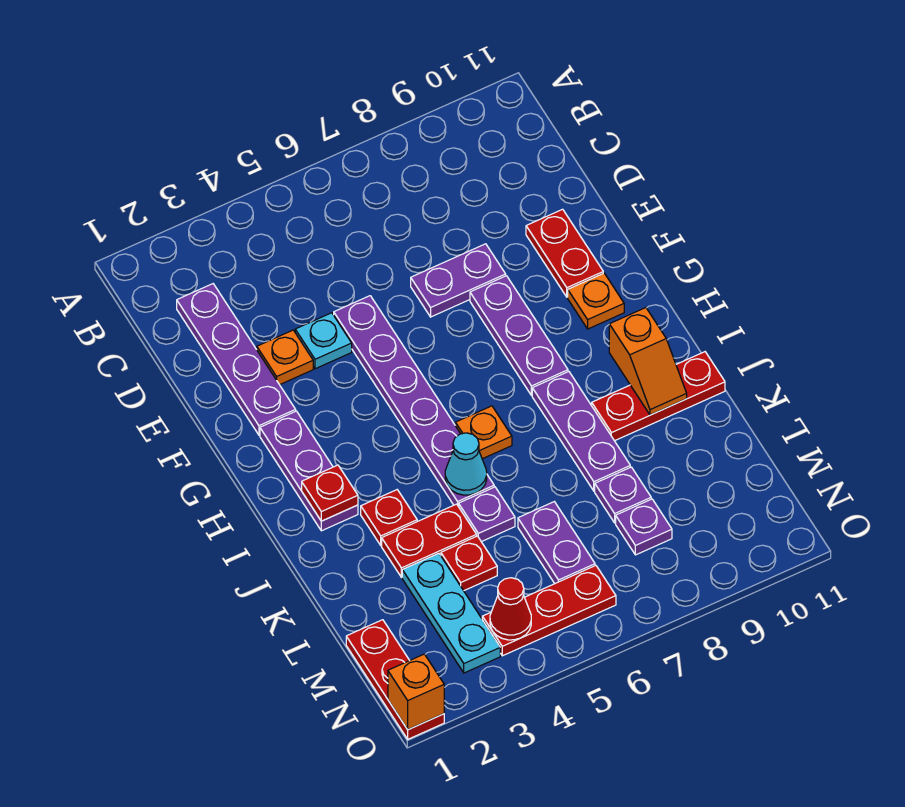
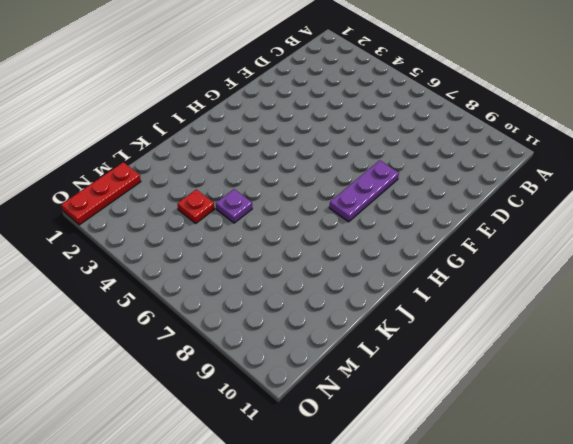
none -> purple plate C2:F2 level 1
none -> orange plate E3 level 1
none -> cyan plate E4 level 1

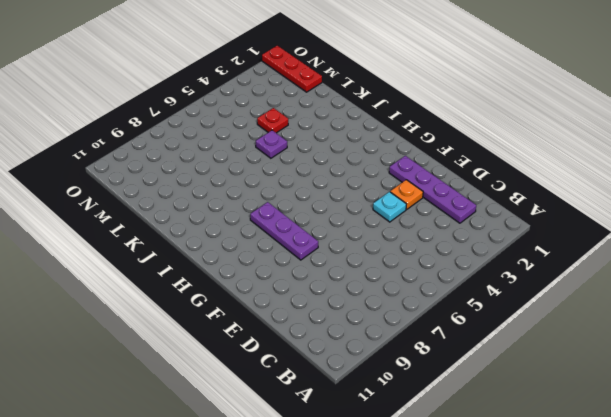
none -> purple plate E5:J5 level 1
none -> purple plate E7:E8 level 1
none -> red plate E10:F10 level 1

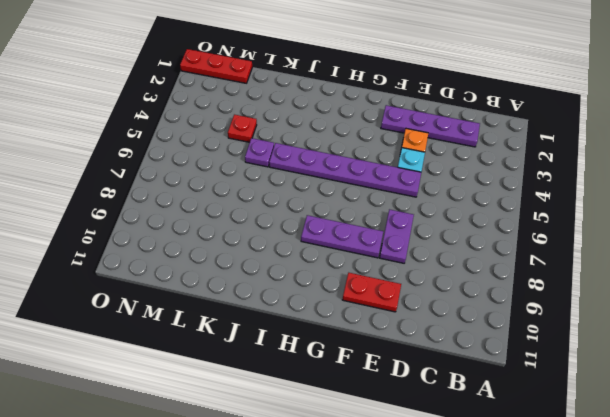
none -> purple plate G2:I2 level 1
none -> orange plate G10 level 1
none -> orange plate I6 level 1

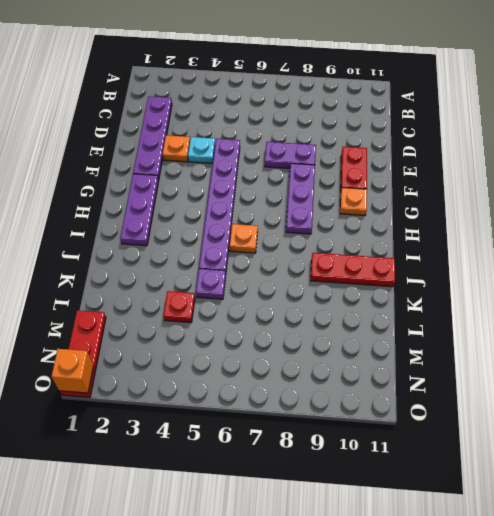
none -> purple plate I8:K8 level 1
none -> red plate J3 level 1
none -> red plate K3:K4 level 1

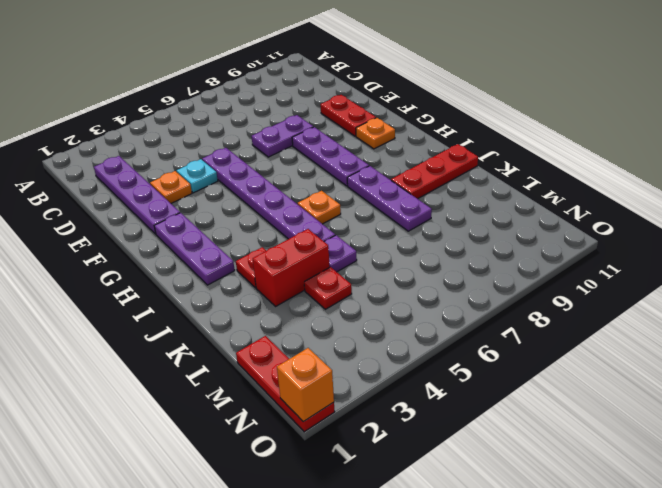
red brick K3:K4 level 1 -> red plate K3:K4 level 1
none -> cyan plate L3:N3 level 1
none -> purple plate L6:M6 level 1
none -> purple plate L8 level 1

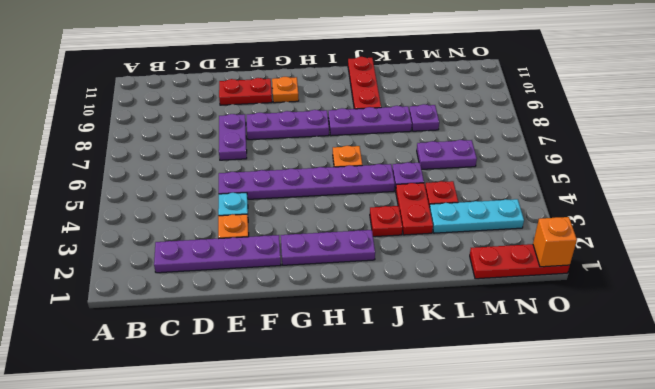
none -> purple plate M8 level 1
none -> red plate N4:N6 level 1
none -> red plate I2 level 2

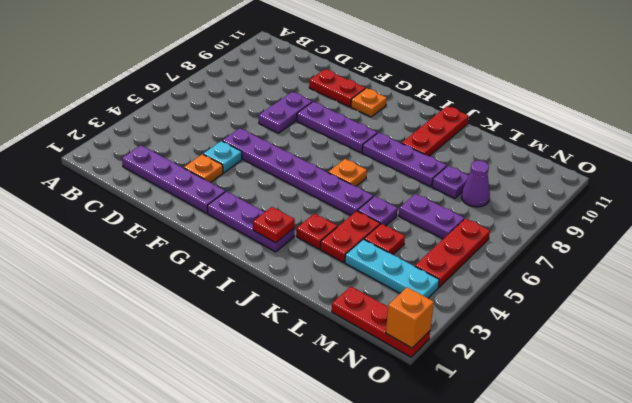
purple cone M8 level 1 -> purple plate M8 level 1
none -> orange slope I10:J10 level 2 top I
none -> cyan cone J5 level 2
none -> red cone N4 level 2

